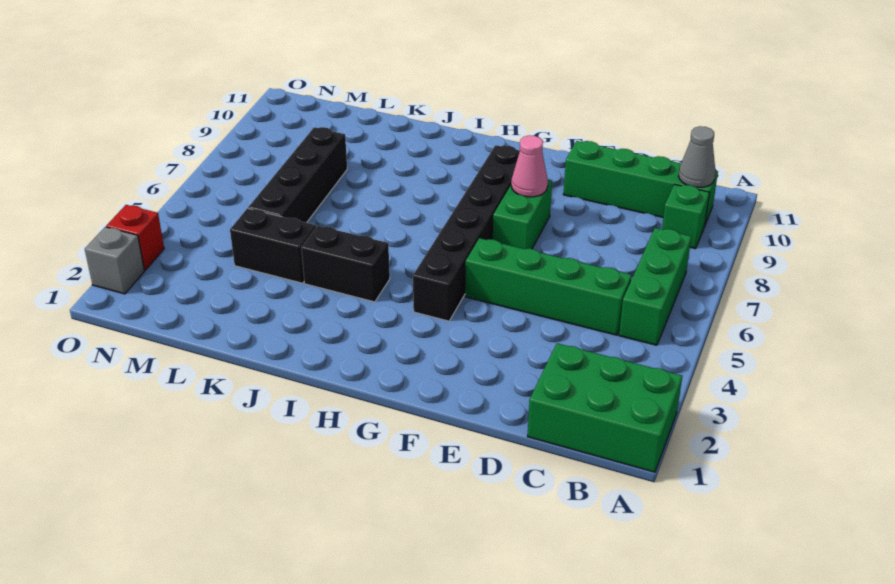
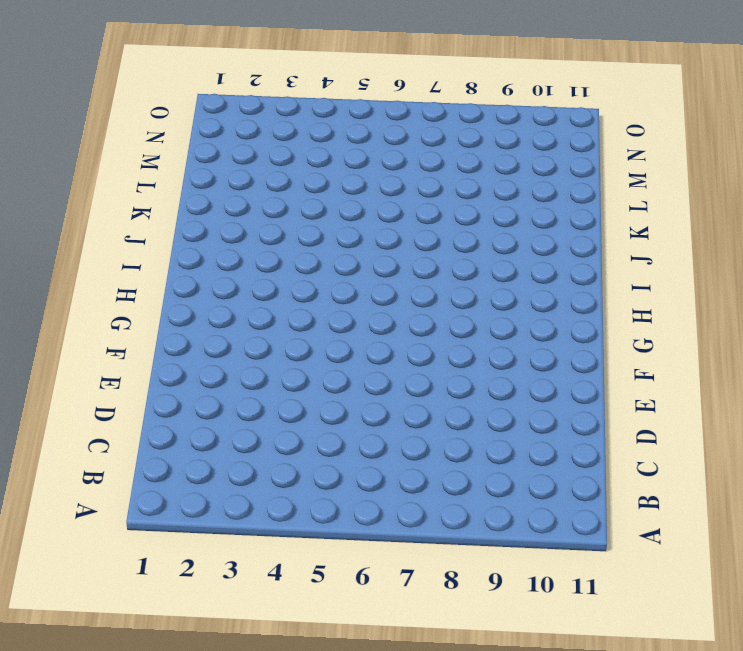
none -> green brick A1:C2 level 1
none -> green brick B5:B7 level 1
none -> green brick B9 level 1

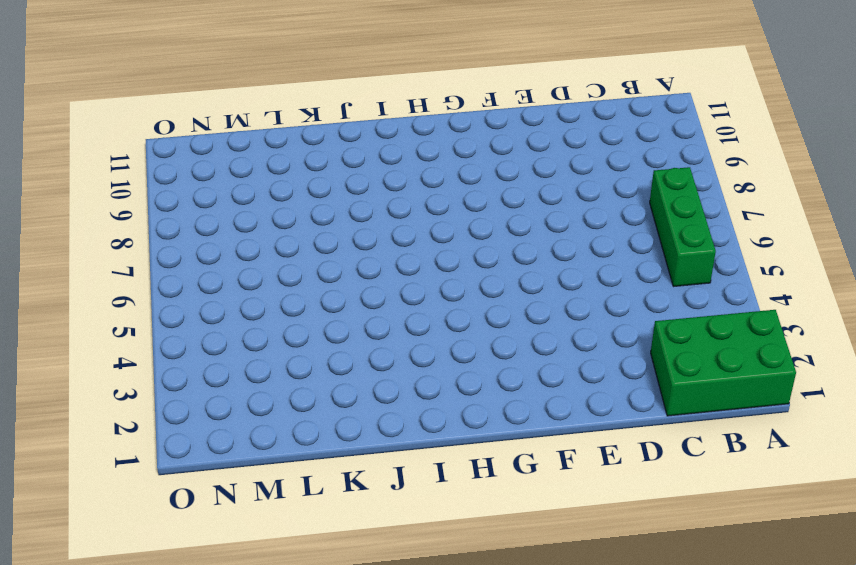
none -> green brick B9 level 1
none -> green brick B10:E10 level 1
none -> green brick C5:F5 level 1

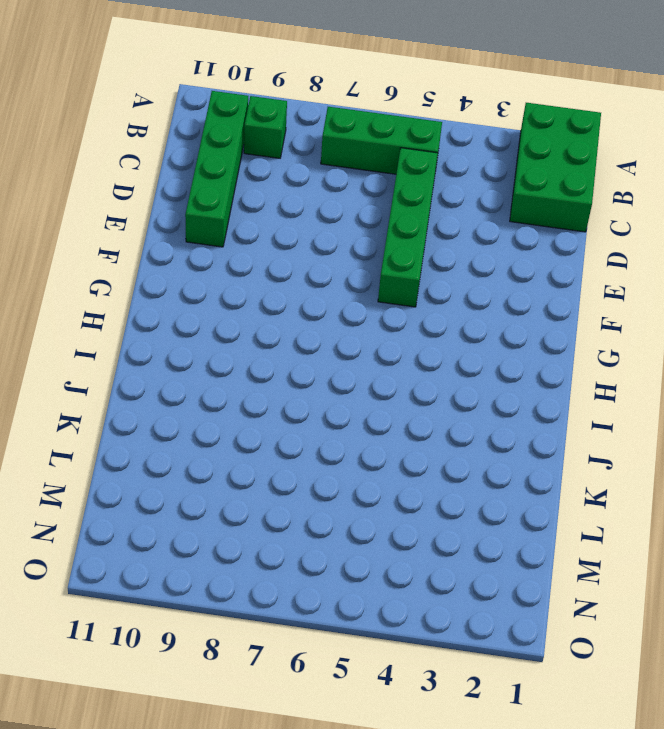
none -> green brick F7:F8 level 1
none -> black brick G4:G9 level 1
none -> black brick I4:J4 level 1

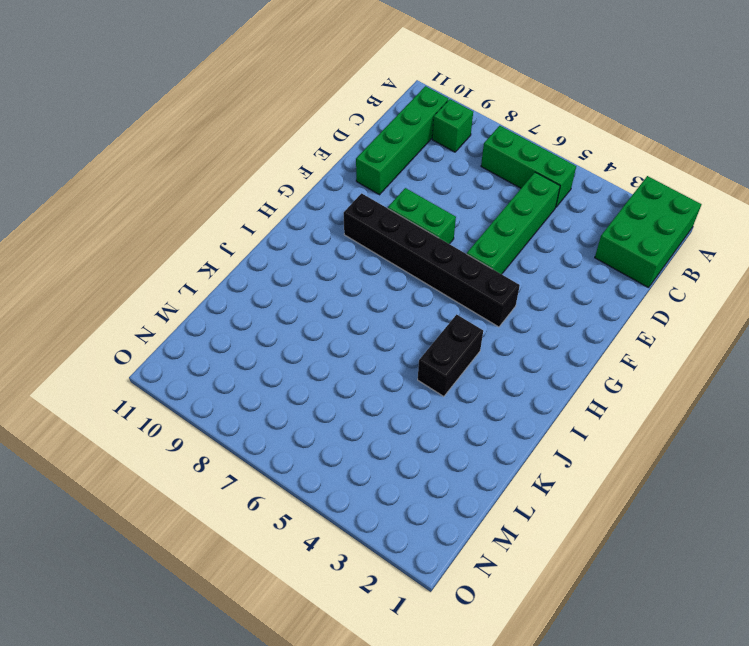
none -> black brick K4:L4 level 1
none -> black brick L5:L8 level 1
none -> grey brick O2 level 1

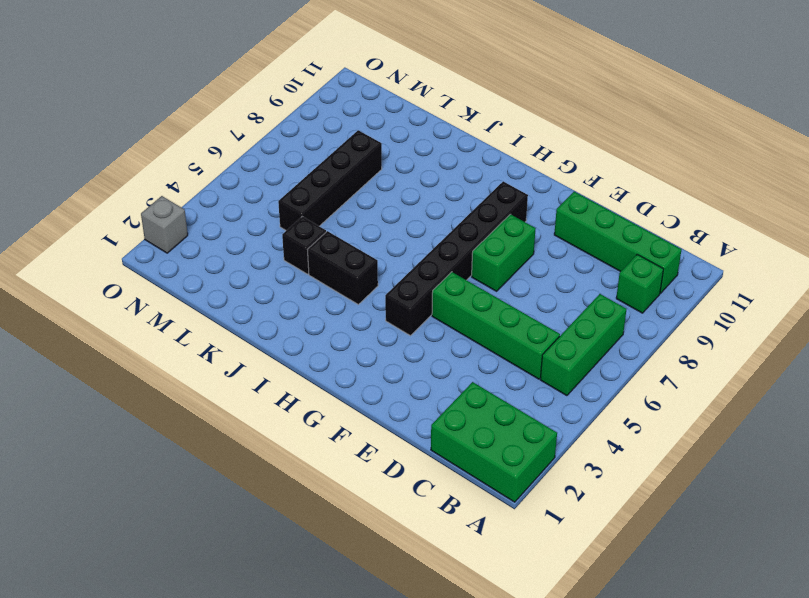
black brick K4 level 1 -> black brick K4:L4 level 1
none -> red brick O3 level 1
none -> grey cone B10 level 2
none -> pink cone F8 level 2

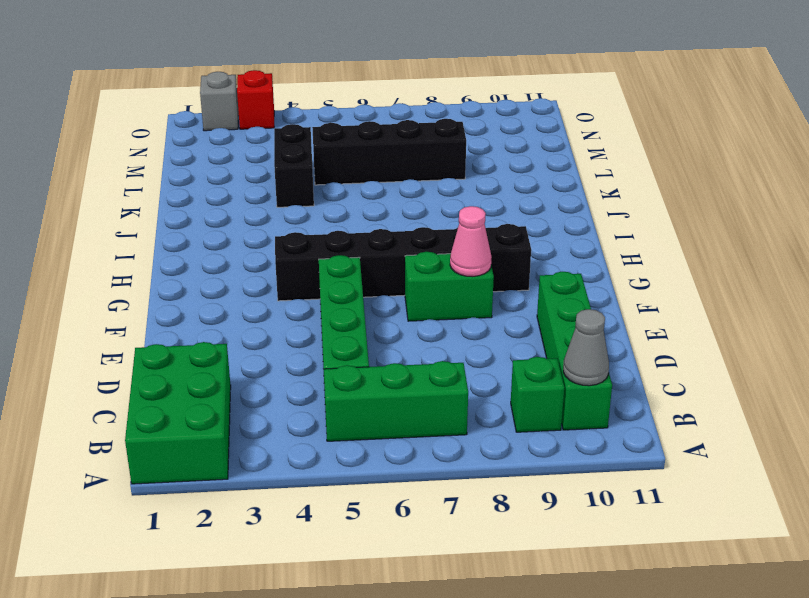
none -> black brick I4:J4 level 1

